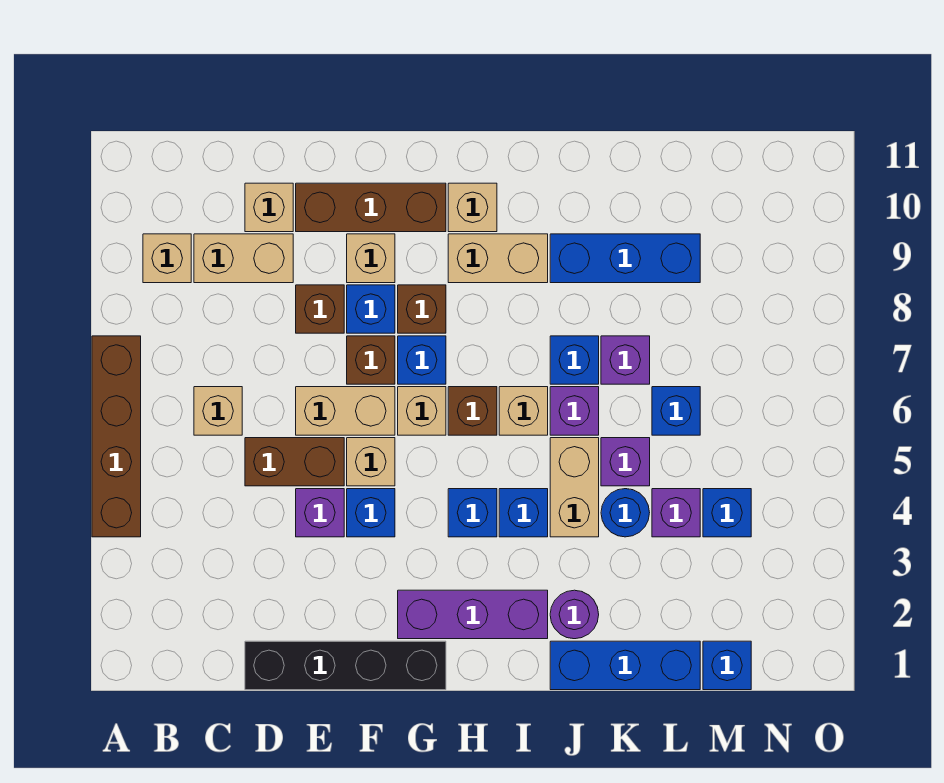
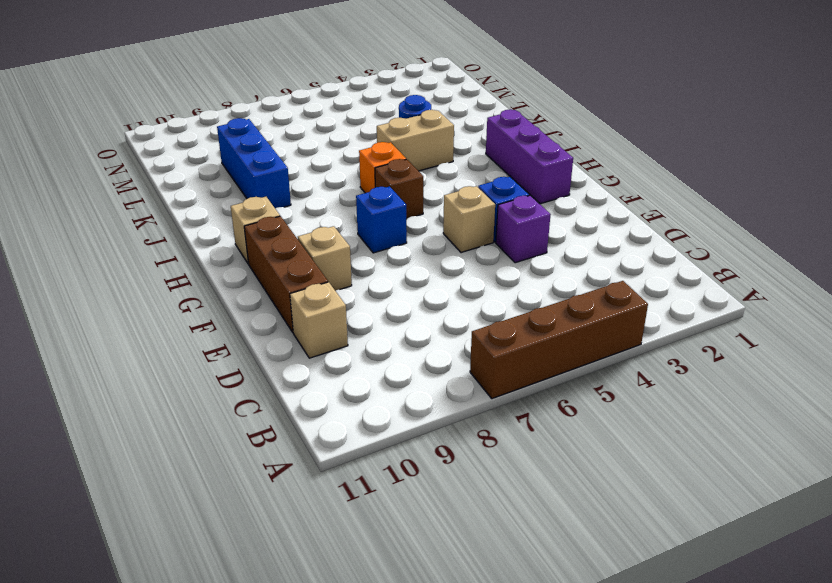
orange brick I6 level 1 -> tan brick I6 level 1
none -> tan brick B9 level 1
none -> tan brick C6 level 1
none -> tan brick C9:D9 level 1
none -> black brick D1:G1 level 1

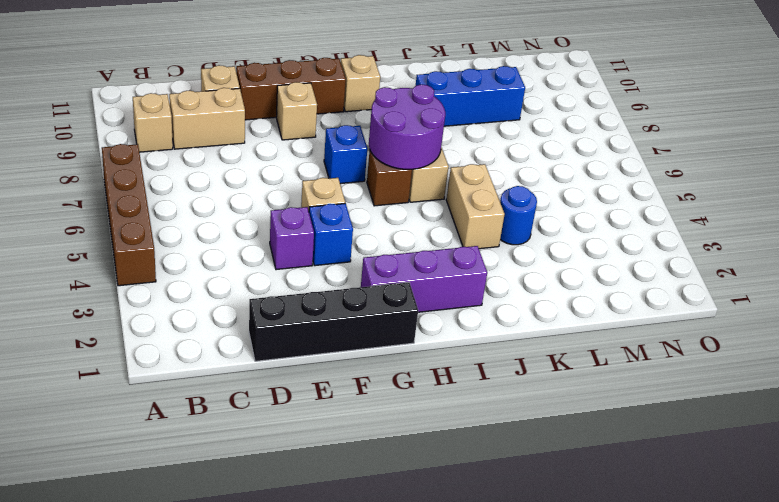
purple round brick H6:I7 level 2 -> none
none -> tan brick C6 level 1
none -> brown brick D5:E5 level 1
none -> tan brick E6:F6 level 1
none -> brown brick E8 level 1

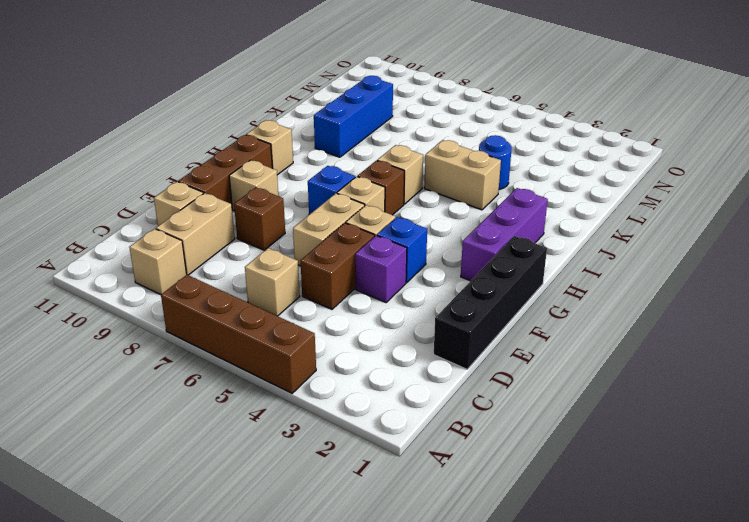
none -> brown brick F7 level 1
none -> blue brick F8 level 1
none -> brown brick G8 level 1
none -> blue brick H4 level 1

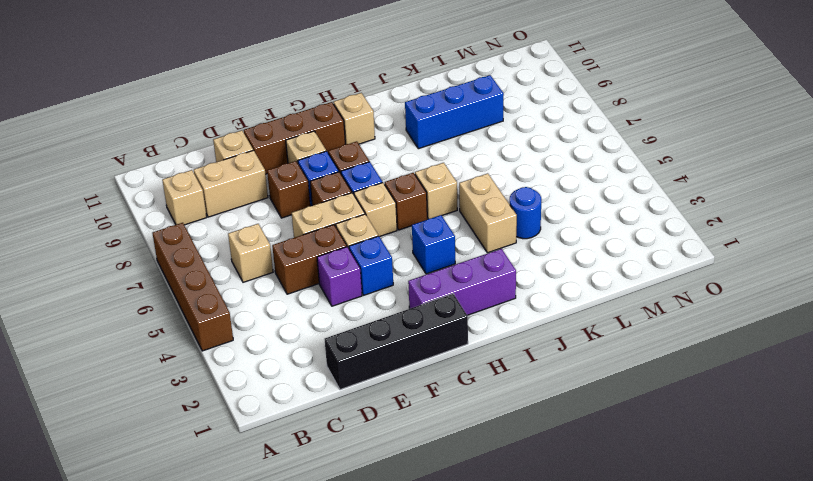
none -> tan brick H9:I9 level 1
none -> blue brick I4 level 1
none -> blue brick J1:L1 level 1
none -> purple round brick J2 level 1

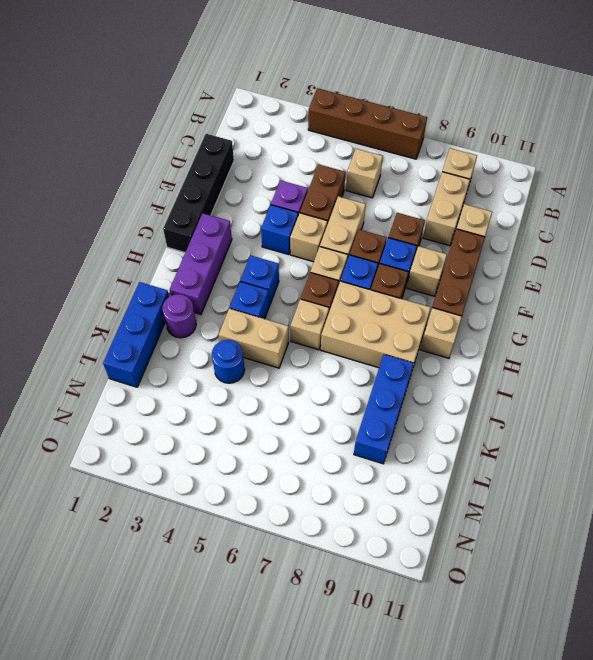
tan brick H7:I9 level 1 -> tan brick H9:I9 level 1
none -> purple brick J6 level 1
none -> blue brick J7 level 1
none -> purple brick K5 level 1
none -> purple brick K7 level 1

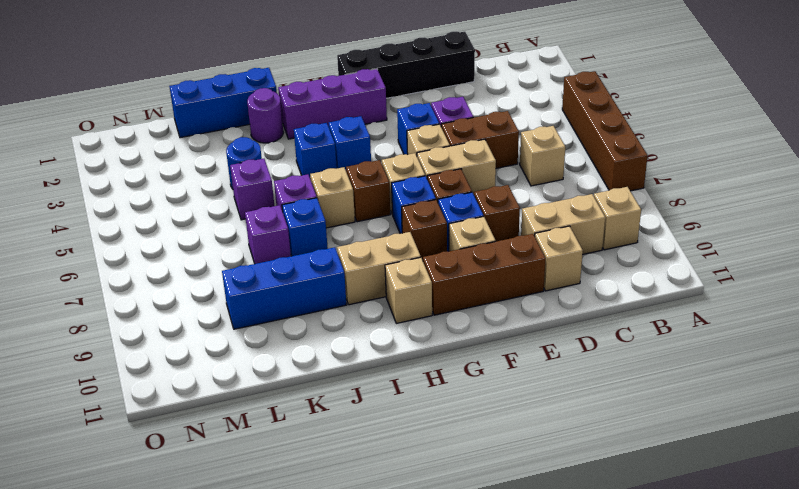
none -> tan brick J4:J5 level 1
none -> purple brick L4 level 1
none -> blue brick L6 level 1
none -> blue brick M1 level 1

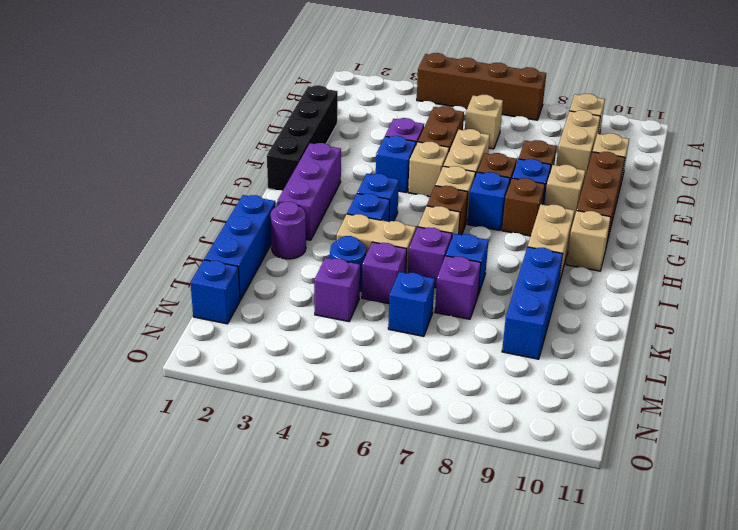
none -> blue brick M4 level 1

